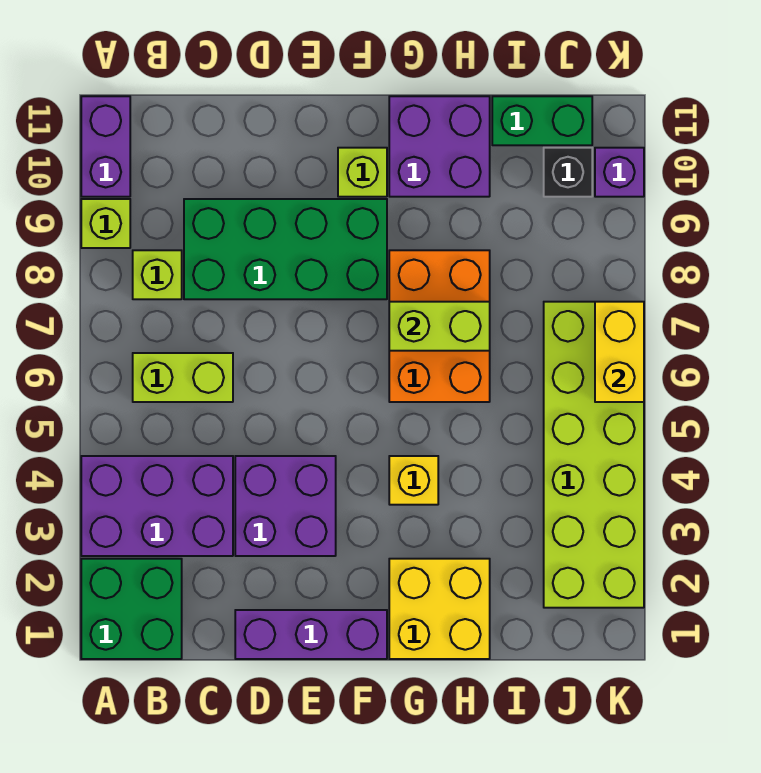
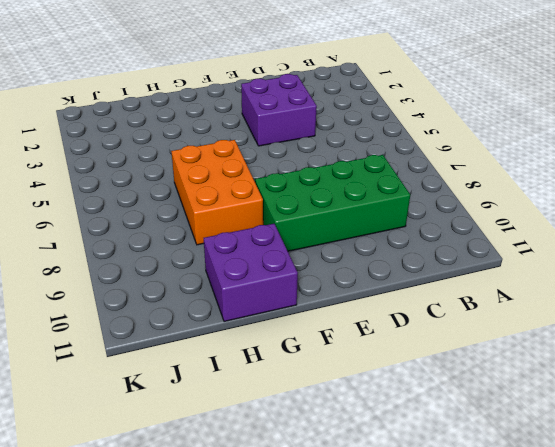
none -> green brick A1:B2 level 1
none -> purple brick A3:C4 level 1
none -> lime brick A9 level 1

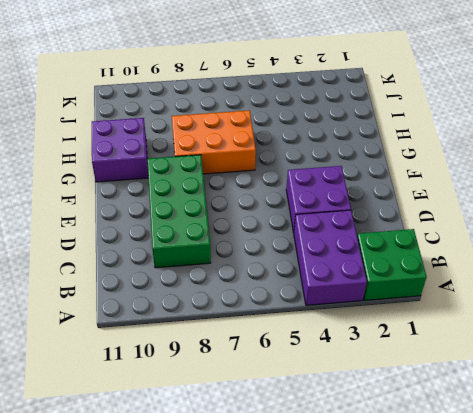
none -> lime brick A9 level 1
none -> purple brick A10:A11 level 1
none -> lime brick B6:C6 level 1

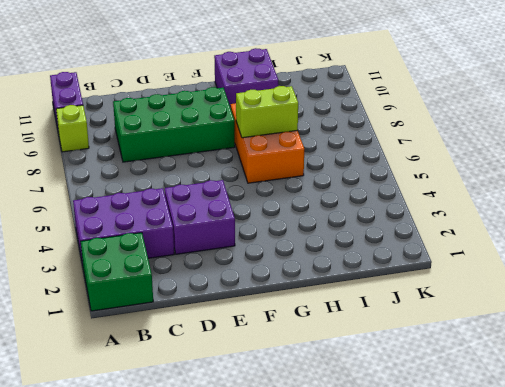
none -> lime brick B6:C6 level 1
none -> lime brick B8 level 1
none -> purple brick D1:F1 level 1

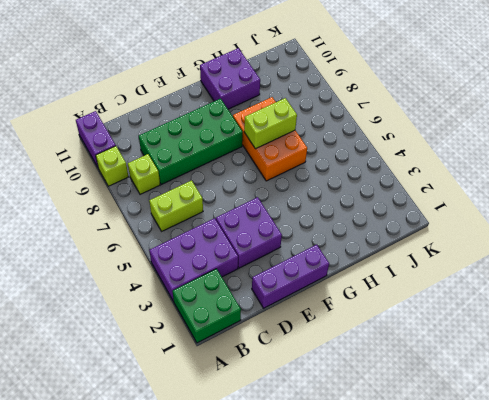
none -> lime brick F10 level 1
none -> yellow brick G1:H2 level 1
none -> yellow brick G4 level 1

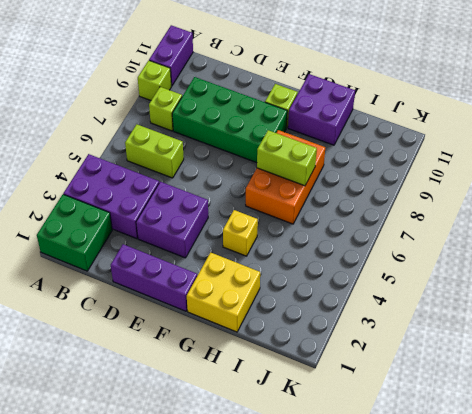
none -> green brick I11:J11 level 1
none -> lime brick J2:K7 level 1
none -> black brick J10 level 1

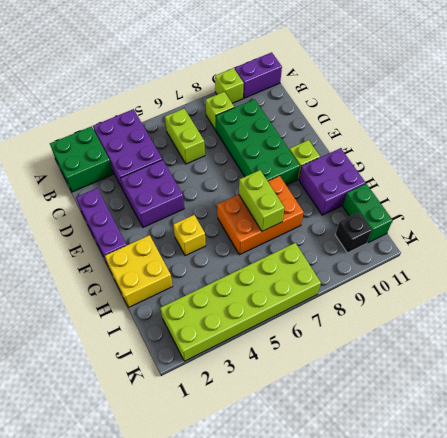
none -> purple brick K10 level 1
none -> yellow brick K6:K7 level 2

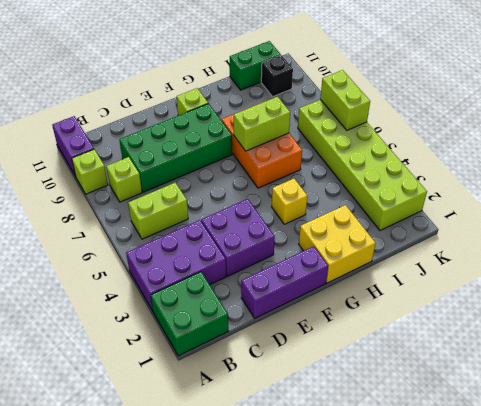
lime brick K6:K7 level 2 -> yellow brick K6:K7 level 2
none -> purple brick G10:H11 level 1
none -> purple brick K10 level 1

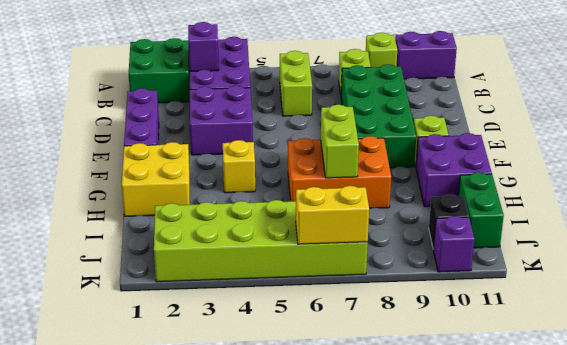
purple brick B3 level 2 -> none

